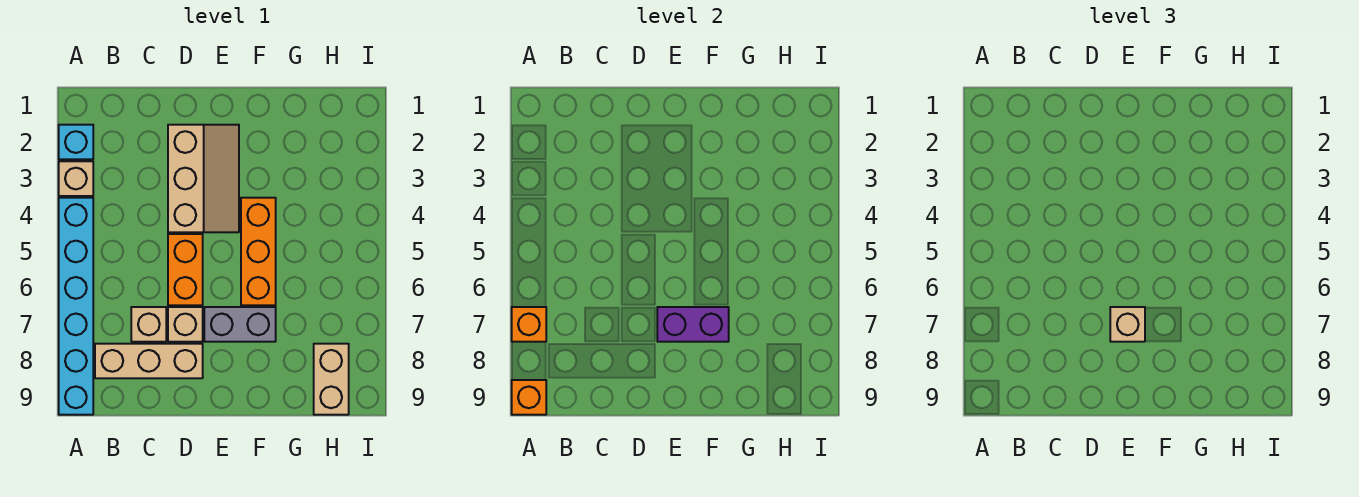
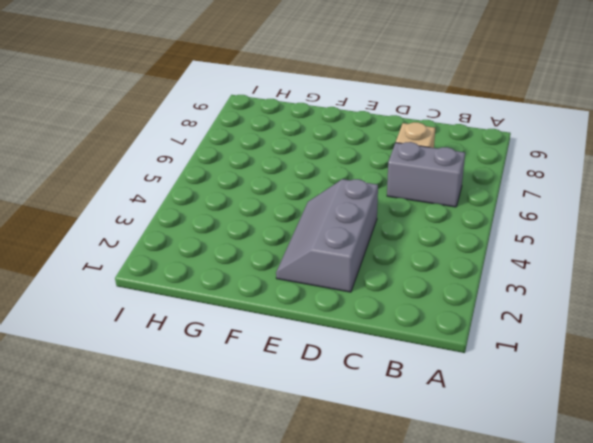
grey brick B6:C6 level 1 -> grey brick E7:F7 level 1
grey slope D2:E4 level 1 top D -> tan slope D2:E4 level 1 top D
none -> cyan brick A2 level 1
none -> tan brick A3 level 1
none -> cyan brick A4:A9 level 1

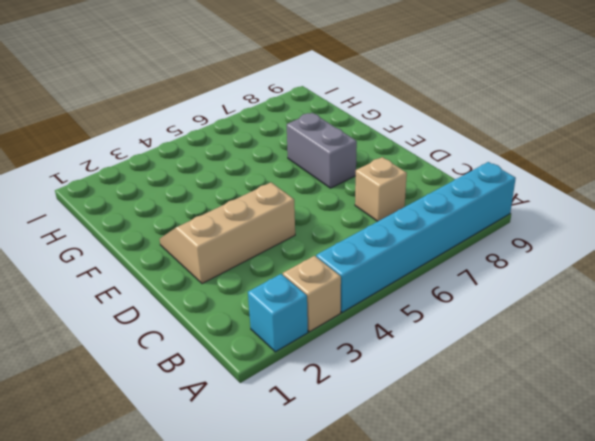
none -> tan brick B8:D8 level 1
none -> orange brick D5:D6 level 1
none -> tan brick D7 level 1

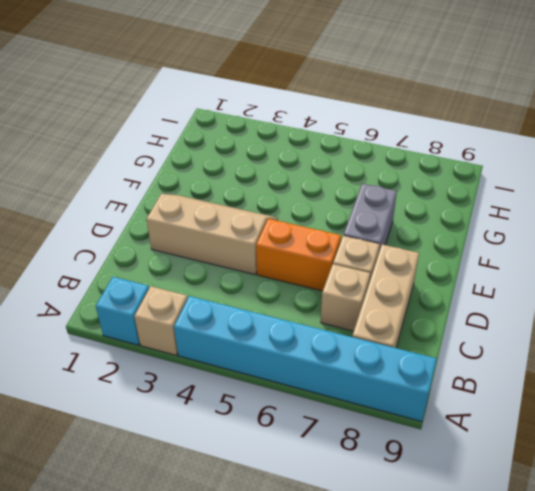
none -> orange brick F4:F6 level 1
none -> tan brick H8:H9 level 1
none -> orange brick A7 level 2

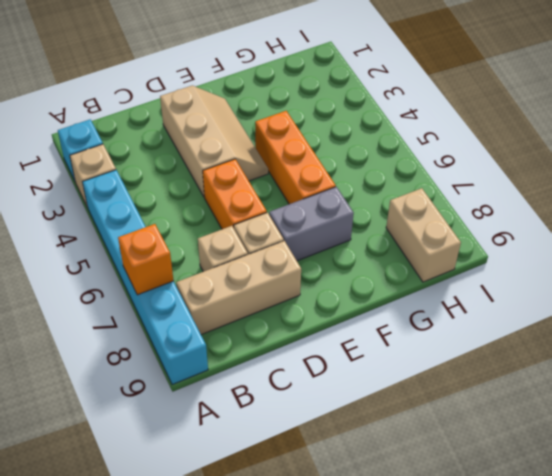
none -> orange brick A9 level 2
none -> purple brick E7:F7 level 2
none -> tan brick E7 level 3

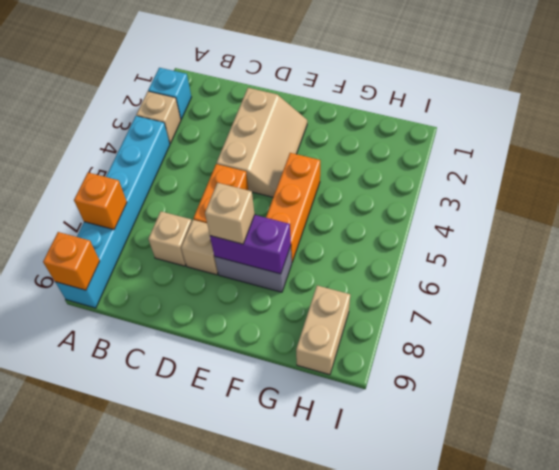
none -> tan brick B8:D8 level 1

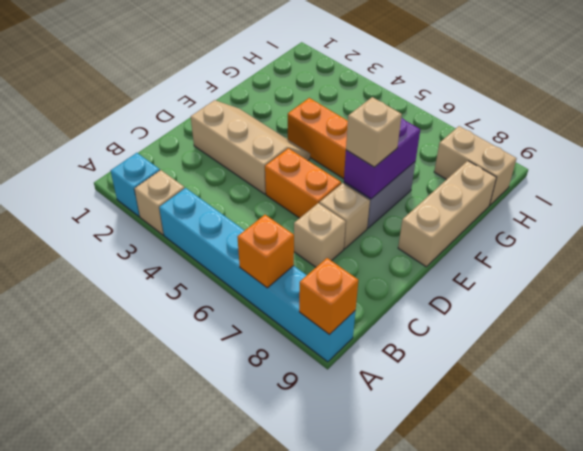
tan brick E9:G9 level 1 -> tan brick B8:D8 level 1

